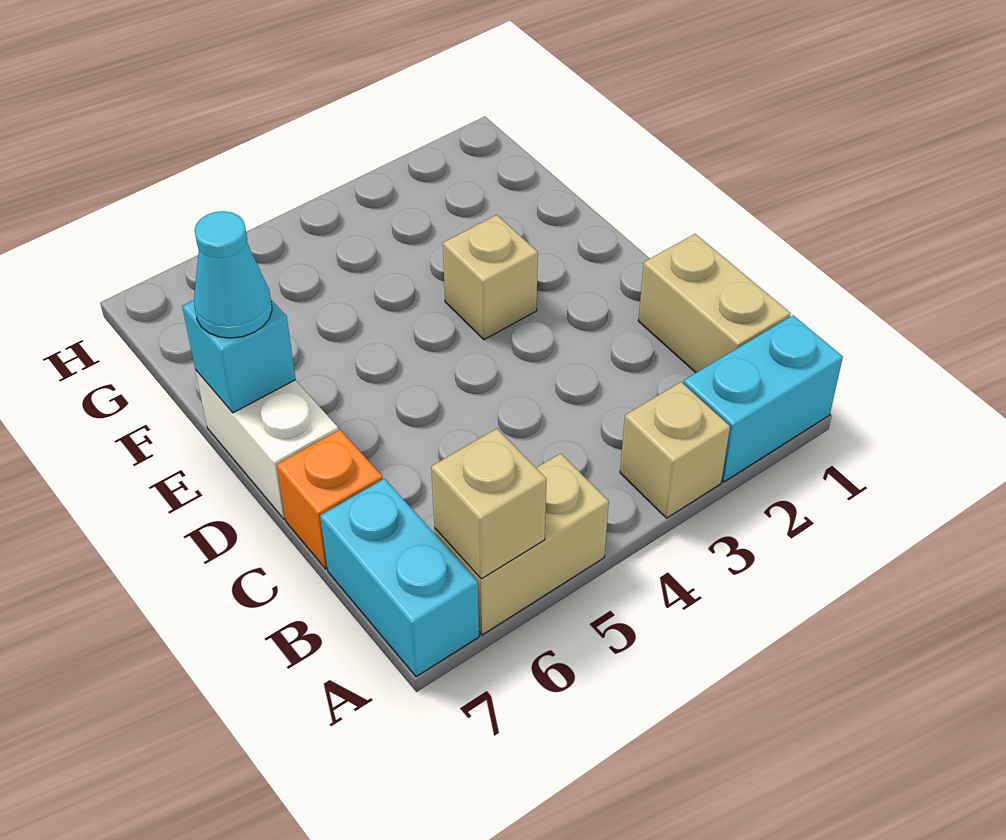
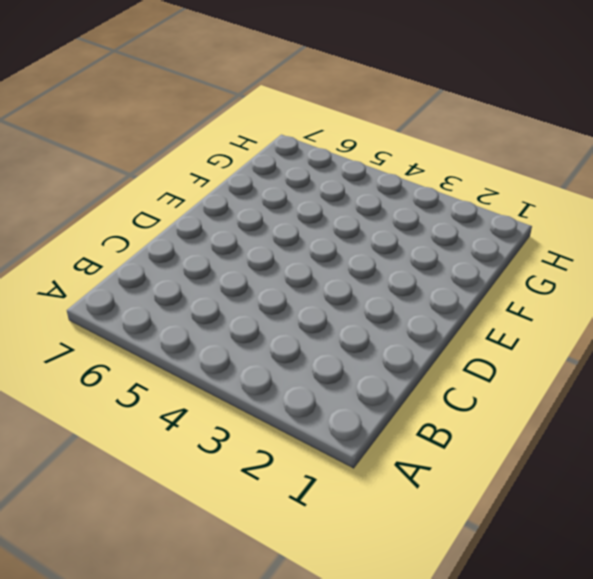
none -> cyan brick A1:A2 level 1
none -> tan brick A3 level 1

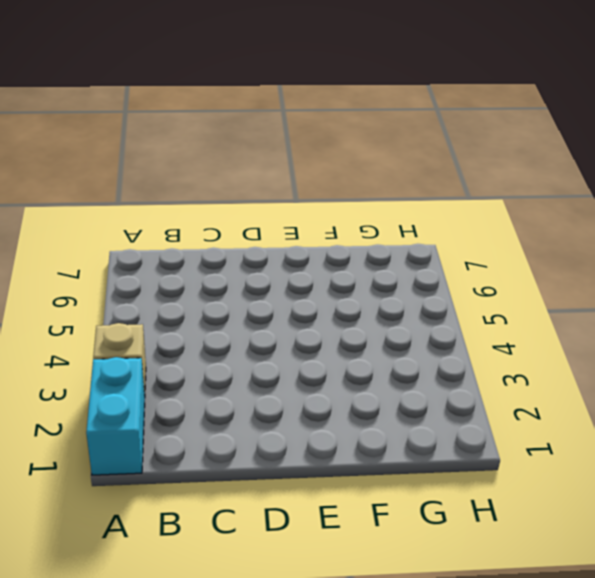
none -> tan brick A5:A6 level 1
none -> cyan brick A7:B7 level 1

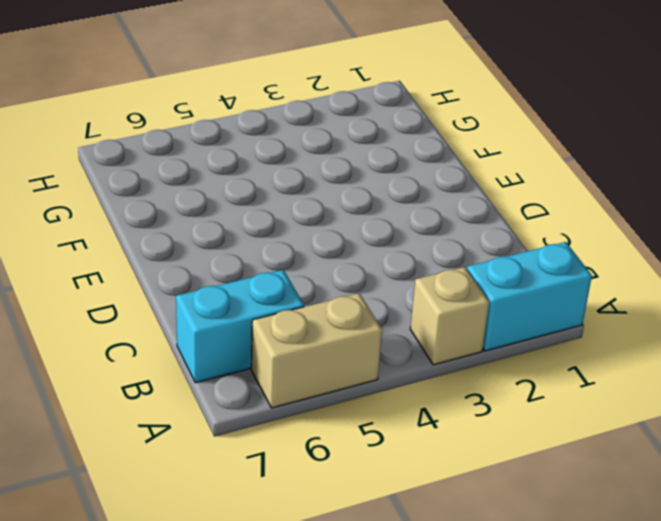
cyan brick B6:B7 level 1 -> cyan brick A7:B7 level 1
none -> tan brick B1:C1 level 1
none -> orange brick C7 level 1

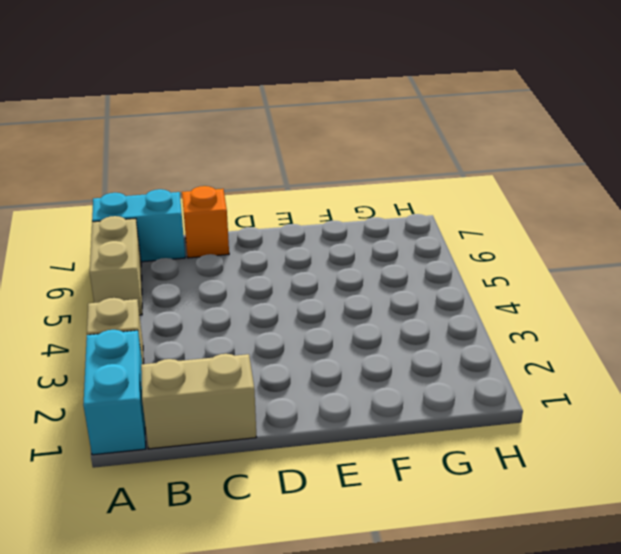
none -> white brick D7:E7 level 1
none -> tan brick E3 level 1

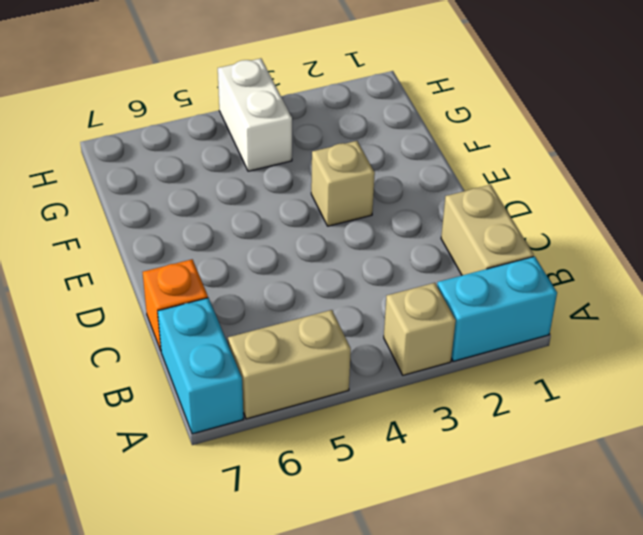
white brick G4:H4 level 1 -> white brick D7:E7 level 1
none -> tan brick A6 level 2
none -> cyan brick E7 level 2

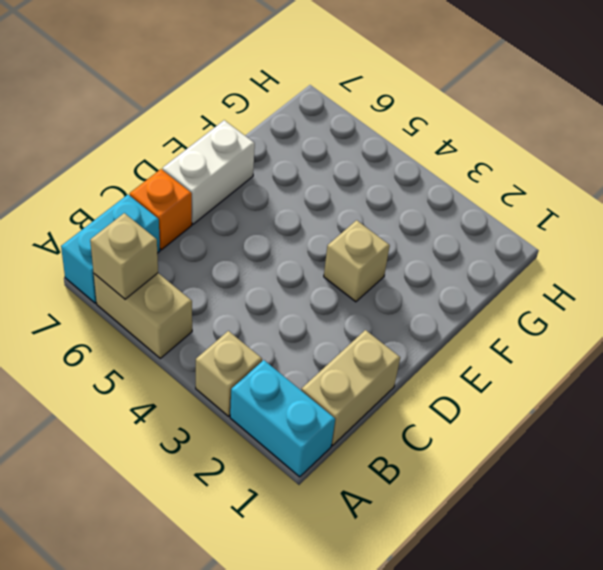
none -> cyan brick E7 level 2
none -> cyan cone E7 level 3

